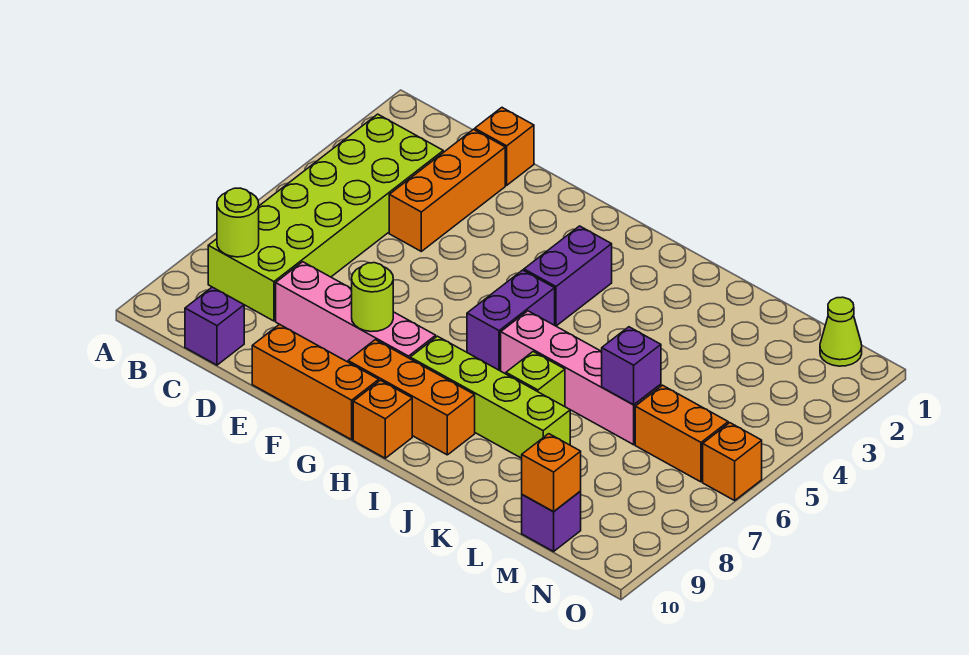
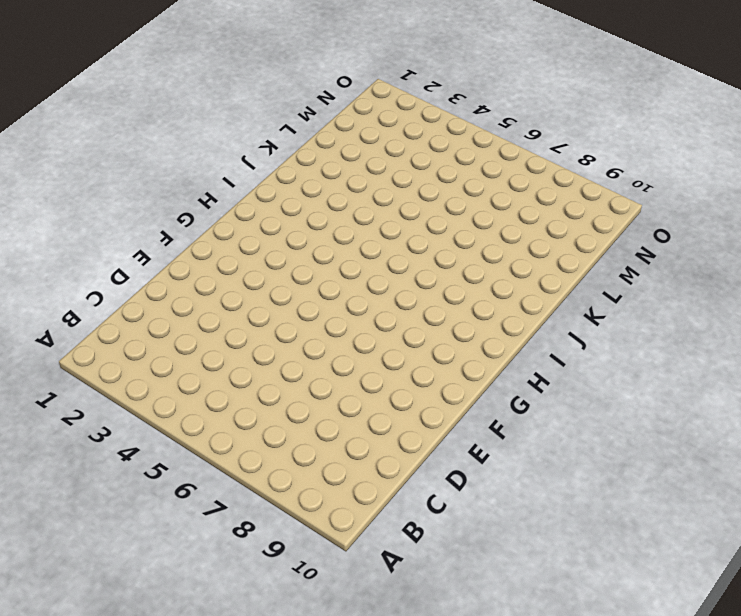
none -> lime brick B3:C8 level 1
none -> purple brick C10 level 1
none -> orange brick D1 level 1

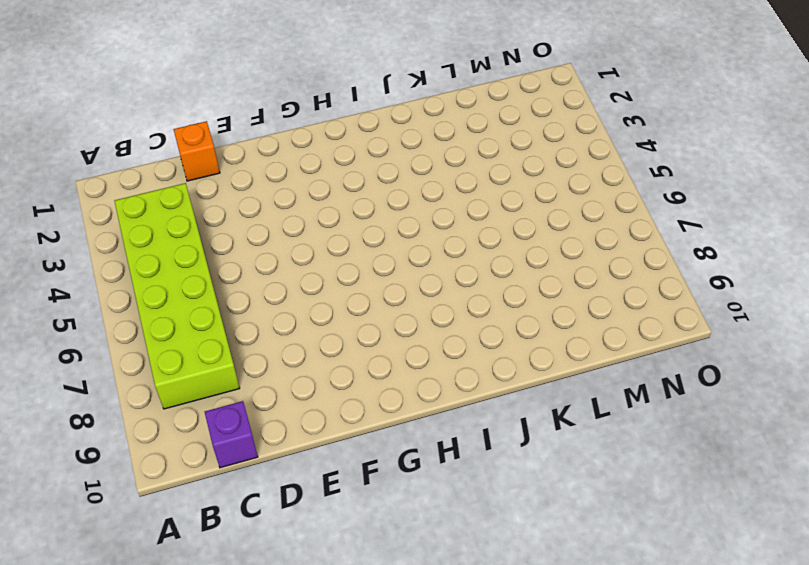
none -> orange brick D2:D4 level 1
none -> pink brick D8:G8 level 1
none -> orange brick E10:G10 level 1

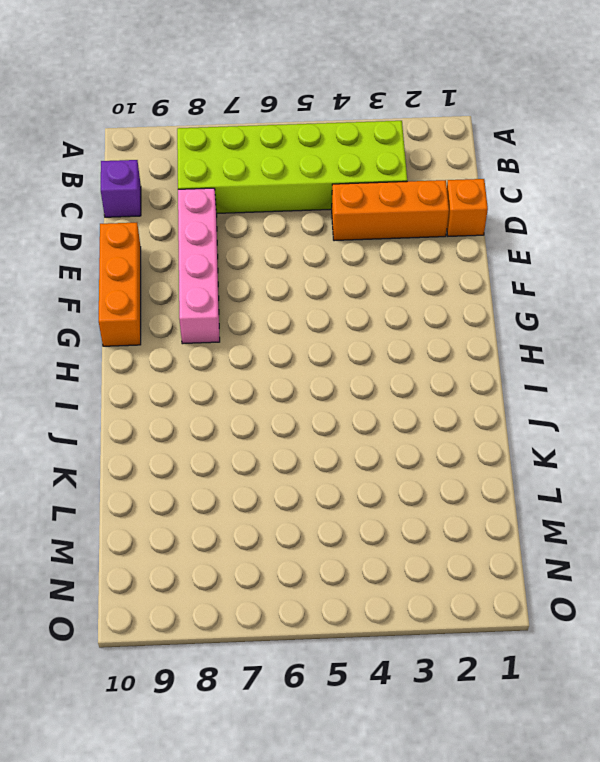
none -> orange brick G9:I9 level 1
none -> purple brick H3:H4 level 1
none -> purple brick H5:H6 level 1

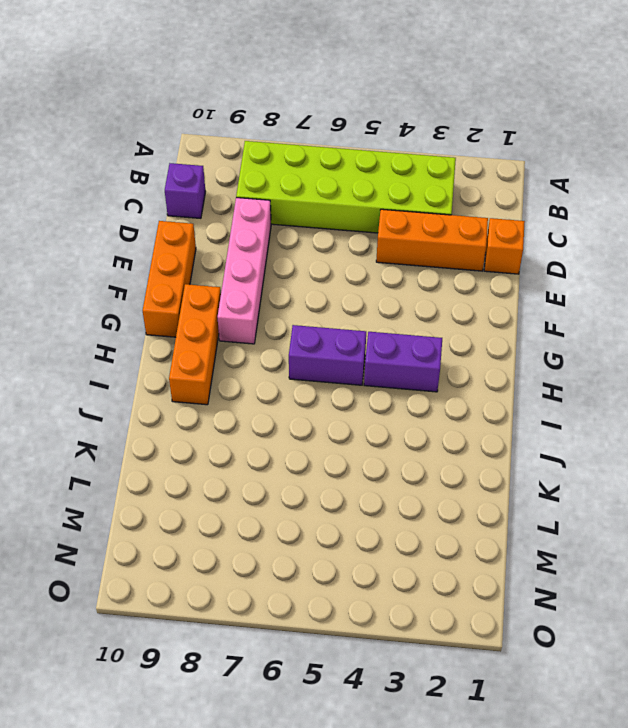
none -> lime brick H8:K8 level 1
none -> orange brick H10 level 1
none -> pink brick I6:L6 level 1

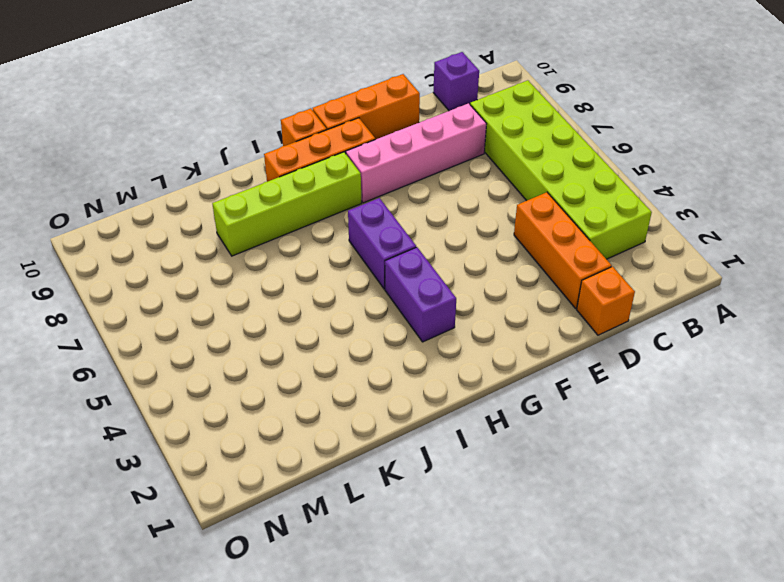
none -> pink brick I6:L6 level 1
none -> lime brick J7 level 1
none -> orange brick M6:N6 level 1

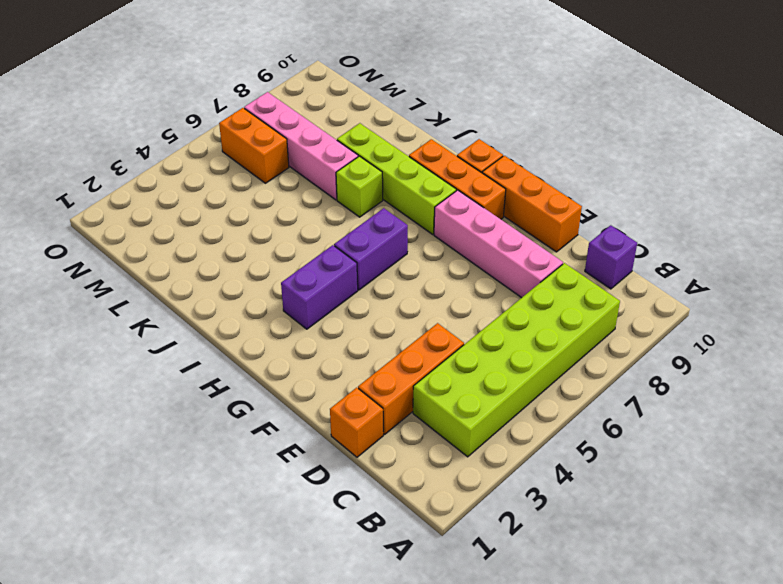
pink brick K7:N7 level 1 -> pink brick I6:L6 level 1
none -> purple brick M10 level 1
none -> lime cone N1 level 1
none -> orange brick O6 level 1

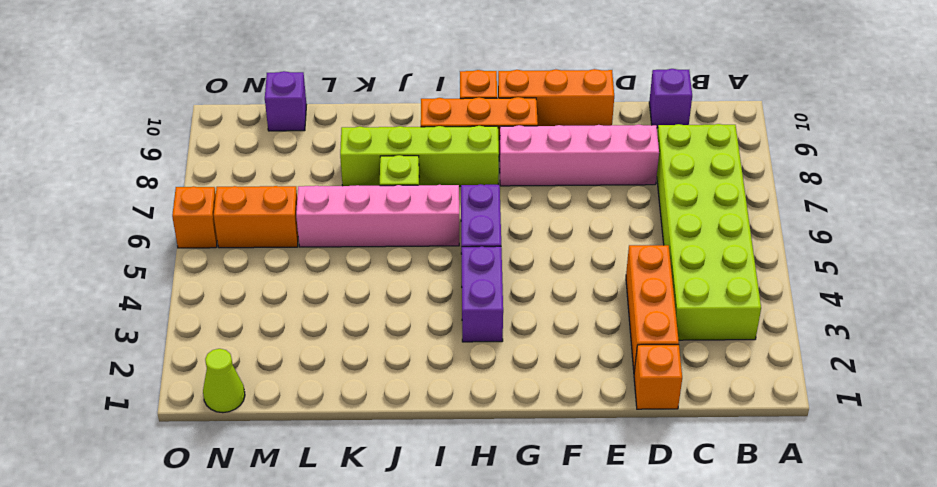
none -> lime round brick B8 level 2
none -> lime round brick F8 level 2
none -> purple brick L6 level 2

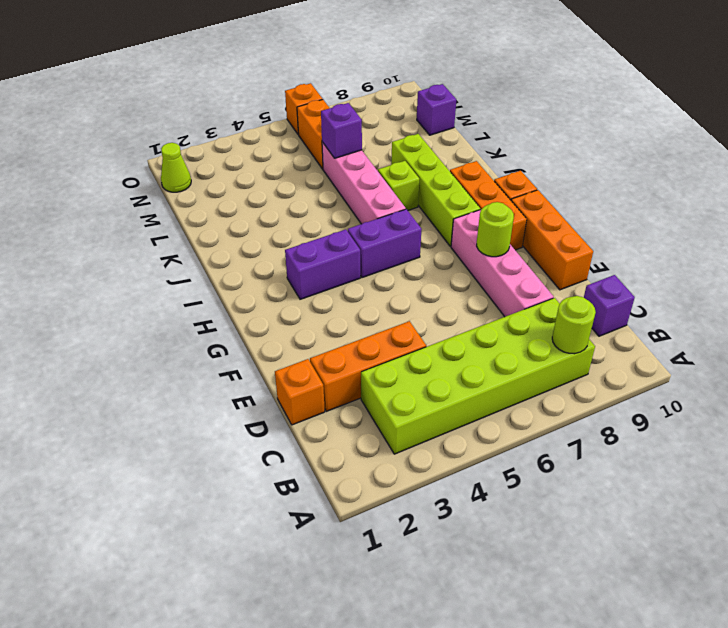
none -> orange brick M10 level 2

